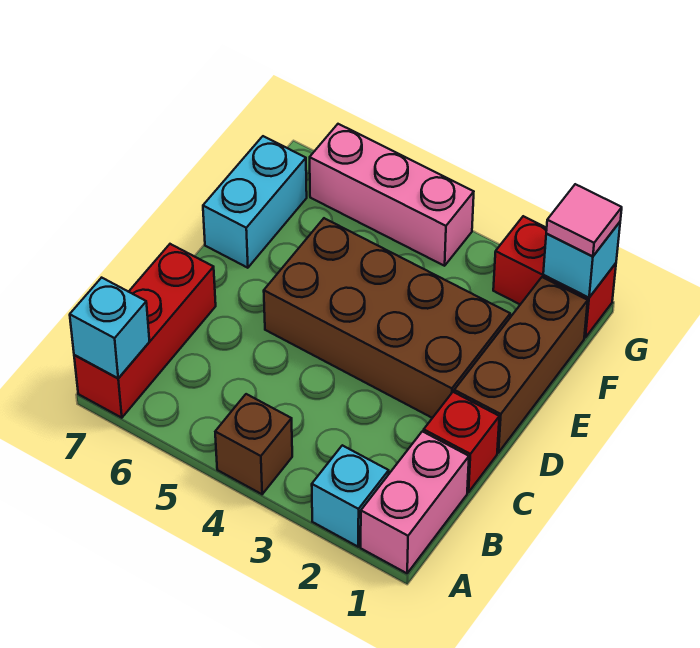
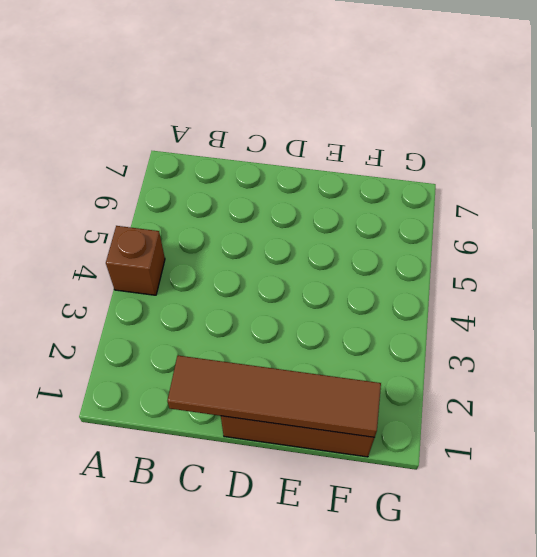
brown tile C1:F1 level 2 -> none
none -> pink brick A1:B1 level 1
none -> cyan brick A2 level 1
none -> red brick A7:C7 level 1

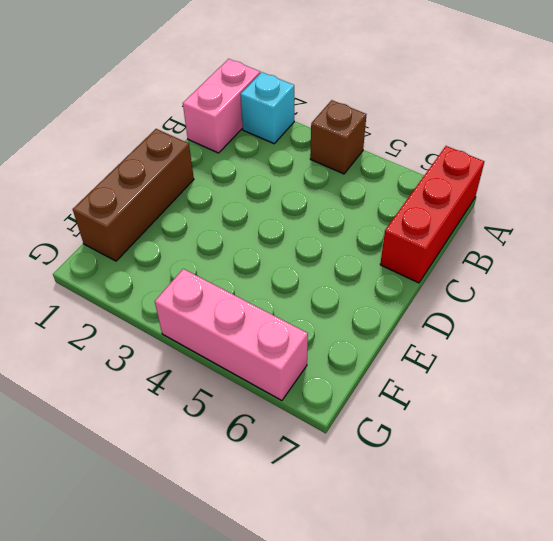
none -> red brick C1 level 1
none -> brown brick D2:E5 level 1
none -> cyan brick E7:F7 level 1

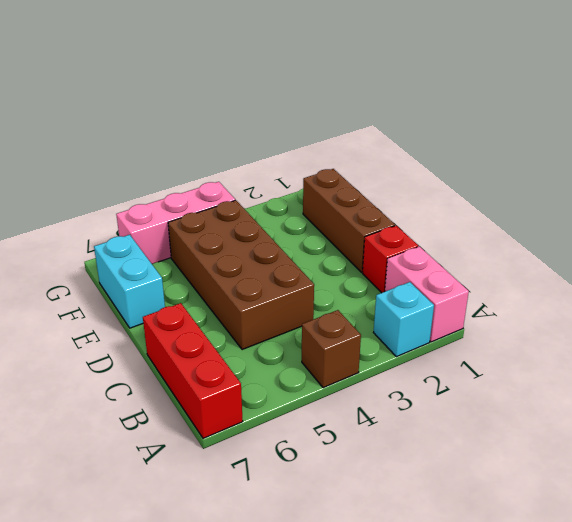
brown brick C4:F5 level 1 -> brown brick D2:E5 level 1
none -> red brick G1:G2 level 1
none -> cyan brick A7 level 2
none -> cyan brick G1 level 2

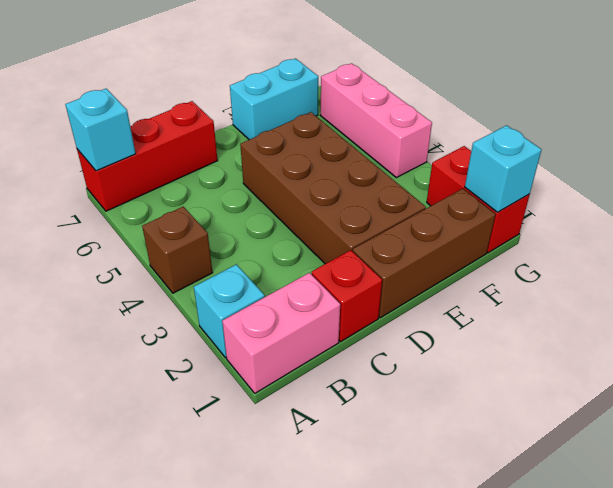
none -> pink tile G1 level 3

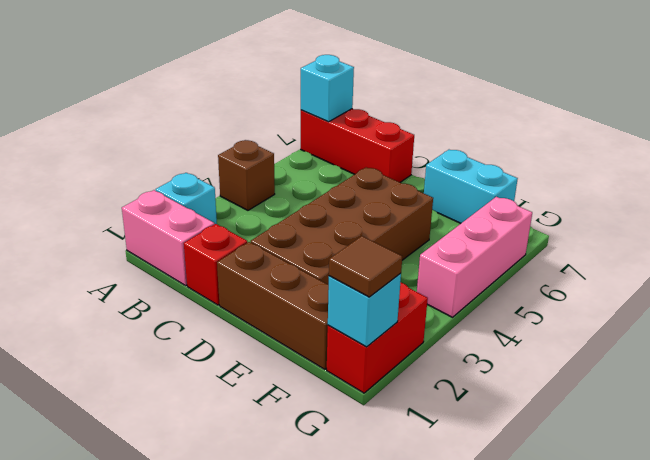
brown tile G1 level 3 -> pink tile G1 level 3

